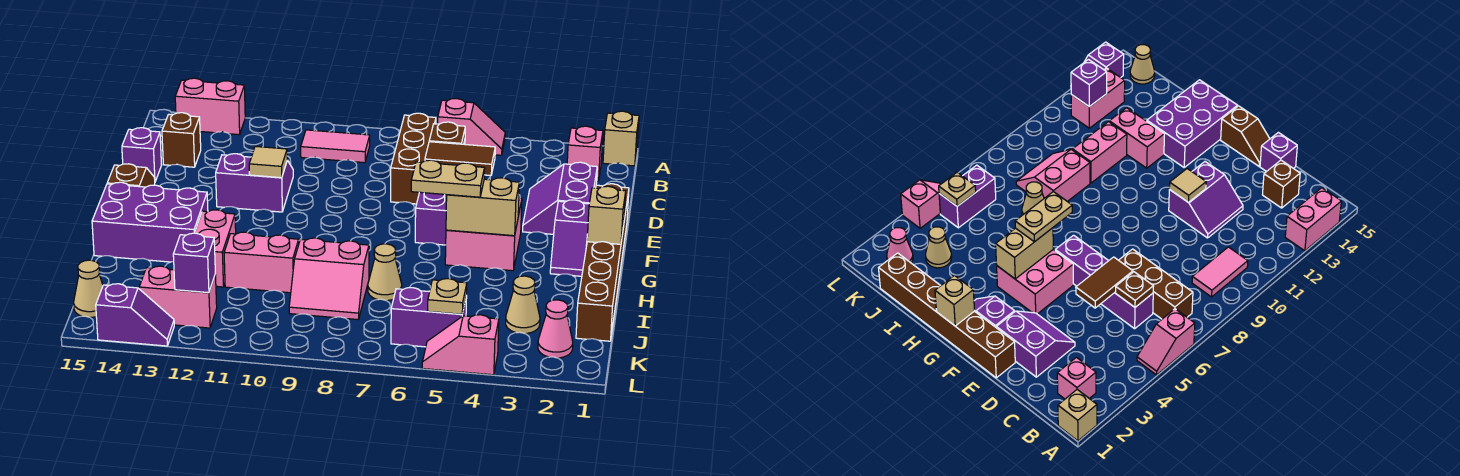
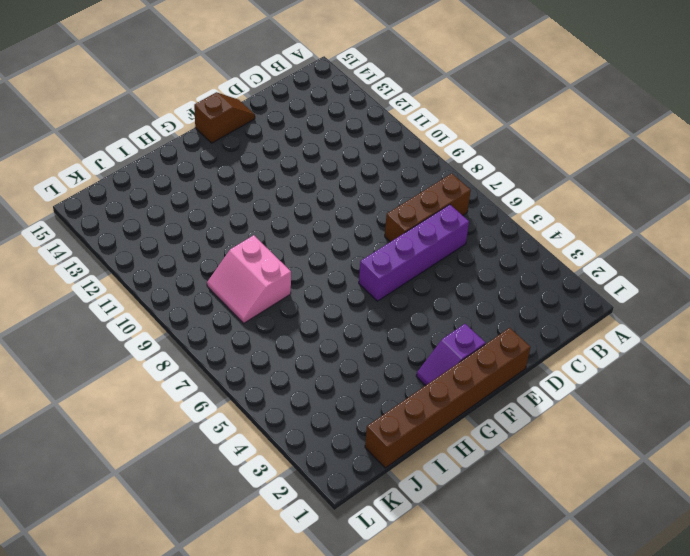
none -> tan brick A1 level 1
none -> pink slope A5:A6 level 1 top 6
none -> pink brick A13:A14 level 1
none -> pink brick B2 level 1

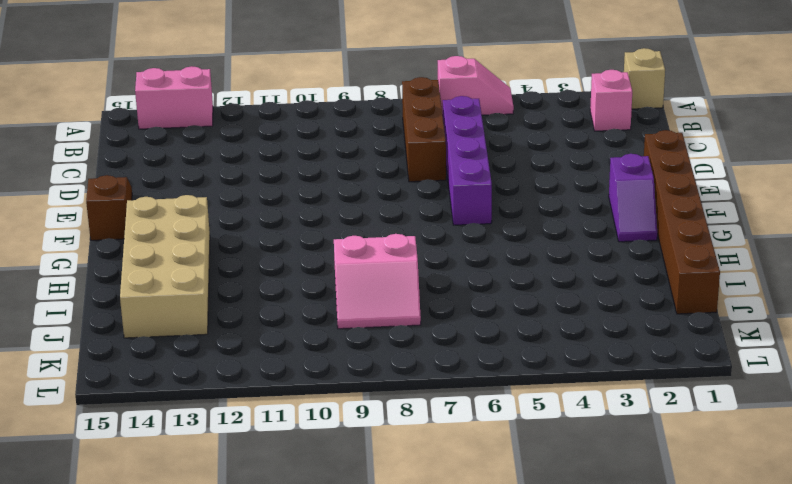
tan brick G13:J14 level 1 -> purple brick G13:H15 level 1
none -> pink tile B9:B10 level 1
none -> brown brick C14 level 1
none -> purple slope D2:E3 level 1 top 2
none -> purple slope D11:E12 level 1 top E

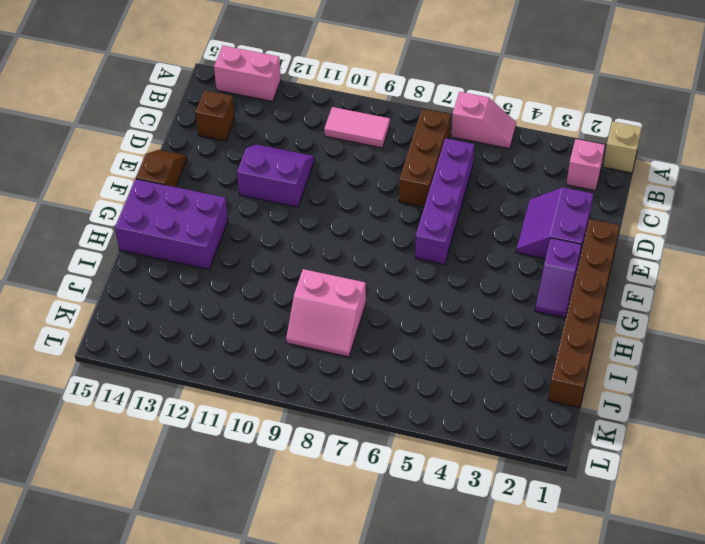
none -> purple brick D15 level 1
none -> pink brick F4:G5 level 1
none -> pink brick H12:I12 level 1
none -> tan cone I7 level 1

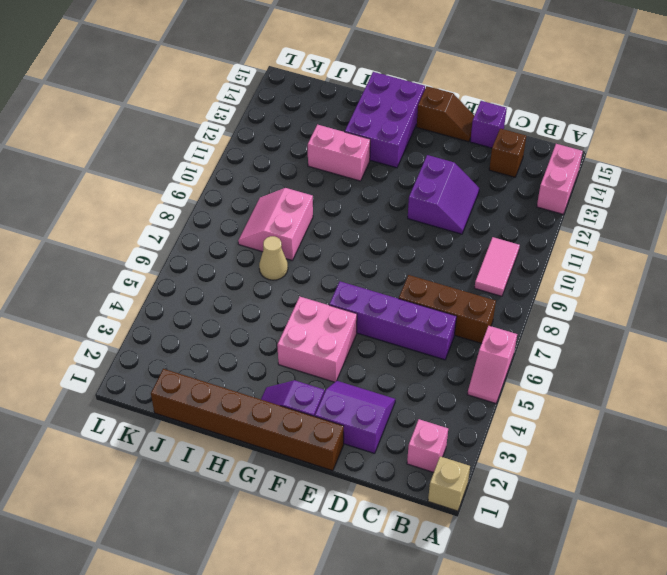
none -> pink brick I10:I11 level 1
none -> tan cone J3 level 1
none -> pink cone K2 level 1
none -> purple brick K5:K6 level 1

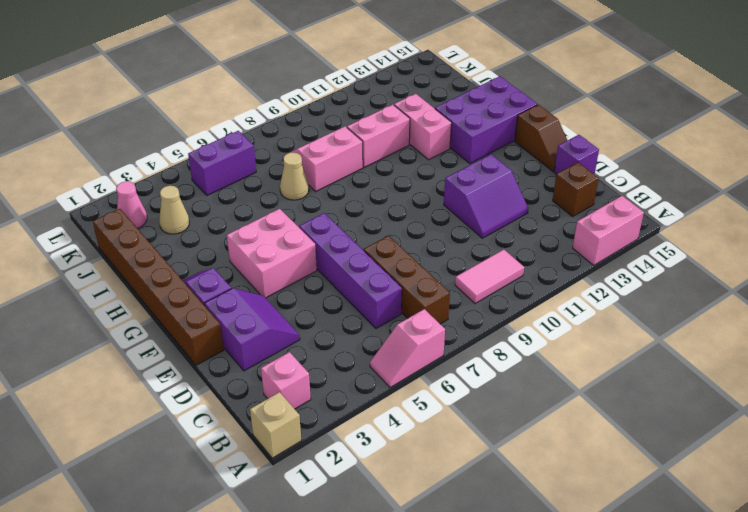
none -> pink brick K12:K13 level 1
none -> tan cone K15 level 1
none -> pink slope L4:L5 level 1 top 4
none -> purple slope L13:L14 level 1 top 14

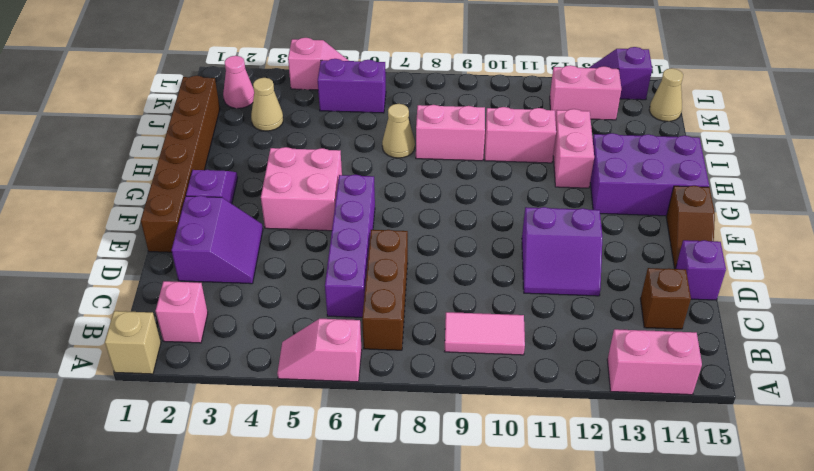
none -> brown plate C6 level 2
none -> brown tile D5:D6 level 2
none -> tan tile E11 level 2
none -> tan brick G1 level 2

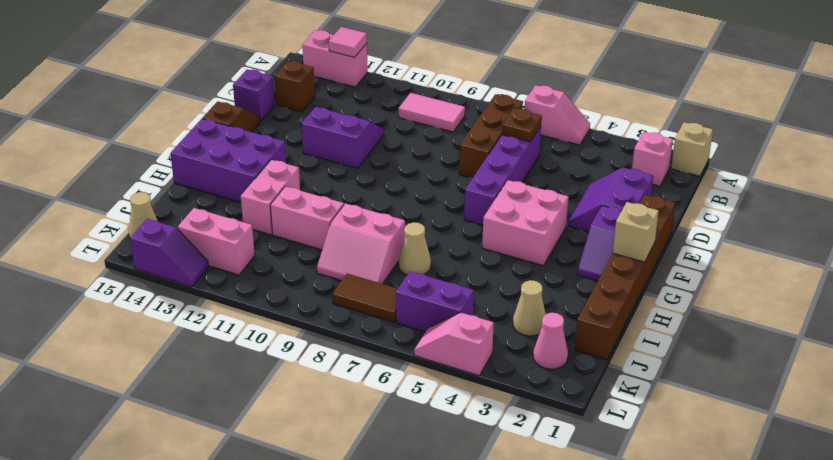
pink tile A13 level 2 -> none
brown tile K7:K8 level 1 -> brown tile D5:D6 level 2
none -> tan tile E11 level 2
none -> tan brick G4:G5 level 2
none -> tan plate K5 level 2
none -> purple brick K12 level 2

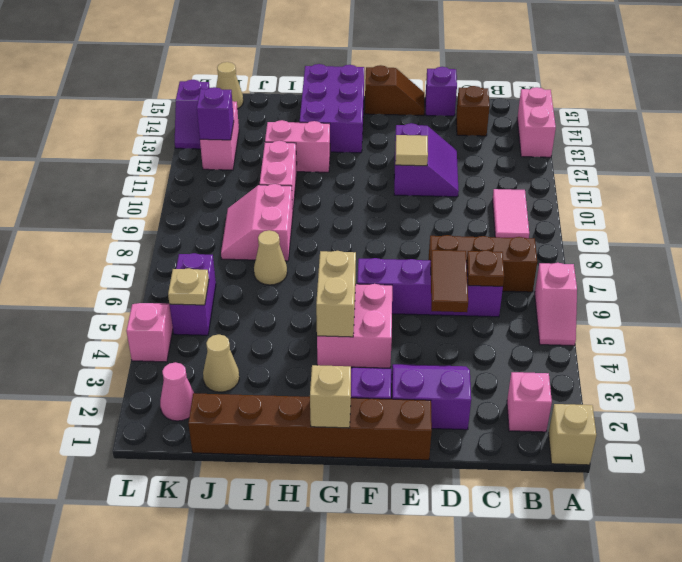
none -> tan plate G5:G6 level 3

